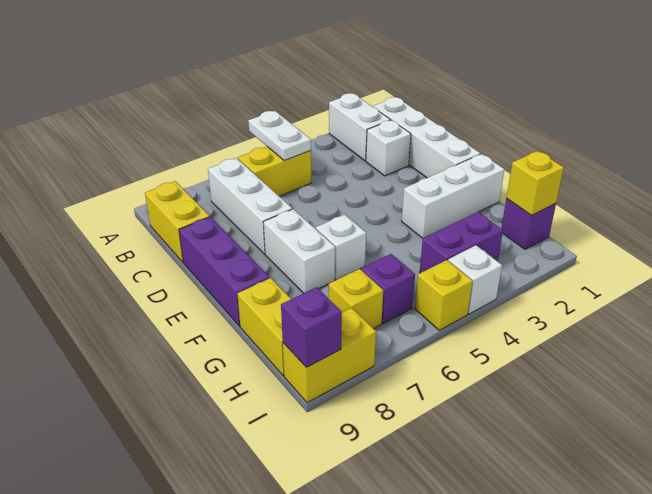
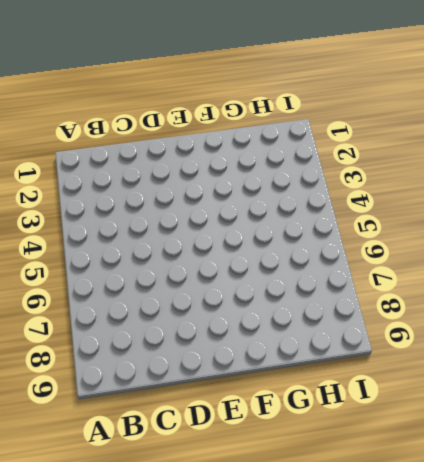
none -> white brick A2:B2 level 1
none -> white brick B1:E1 level 1
none -> yellow brick B5:B6 level 1

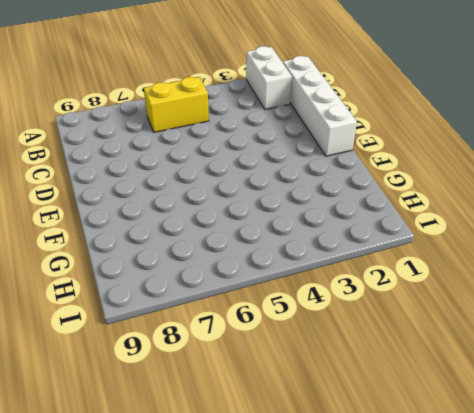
none -> white brick B7:D7 level 1
none -> yellow brick B9:C9 level 1
none -> white brick C2 level 1

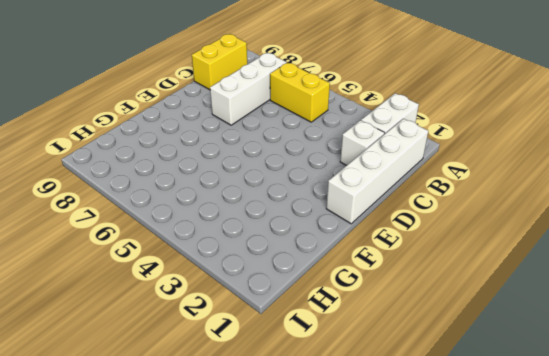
none -> purple brick D9:F9 level 1
none -> white brick E7:F7 level 1
none -> white brick F1:F3 level 1

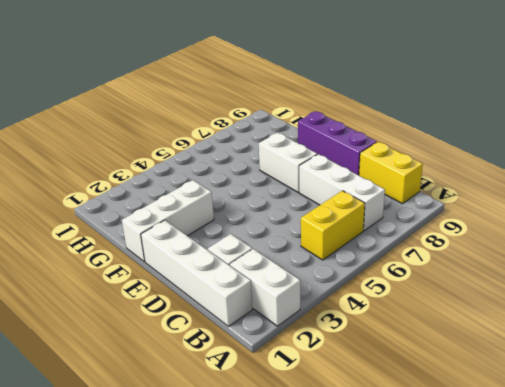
none -> white brick F6 level 1
none -> yellow brick G9:H9 level 1
none -> purple brick H1 level 1

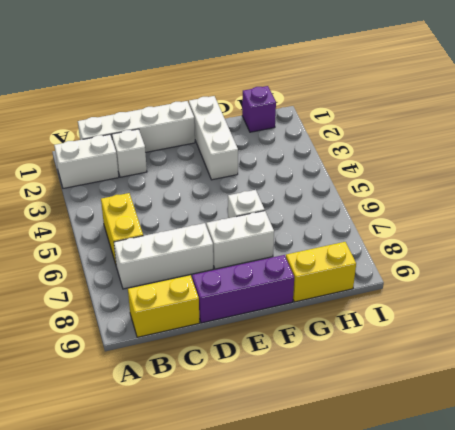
none -> purple brick H3:H4 level 1
none -> purple brick H6 level 1
none -> yellow brick H7 level 1

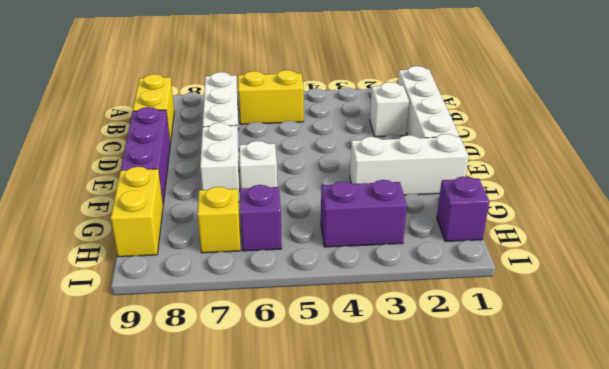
none -> white brick A2:B2 level 1
none -> white brick I4 level 1
none -> yellow brick I5 level 1

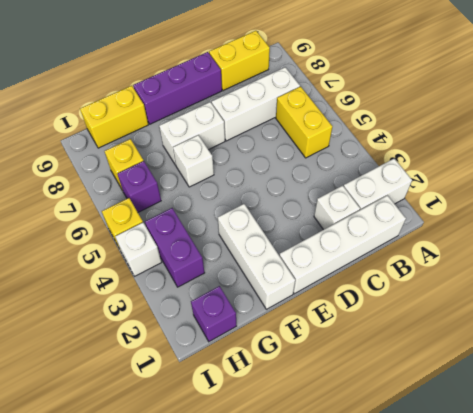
none -> yellow brick I8:I9 level 1
none -> white plate A5:B5 level 2
none -> yellow brick H1 level 2

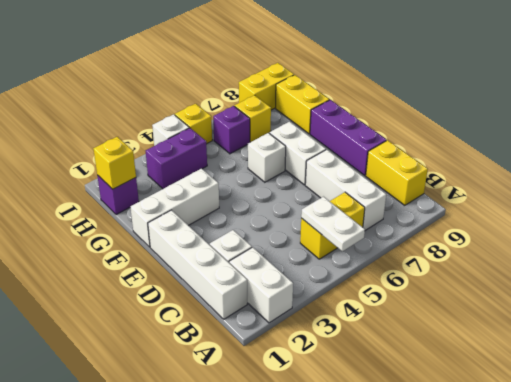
none -> purple brick I9 level 2

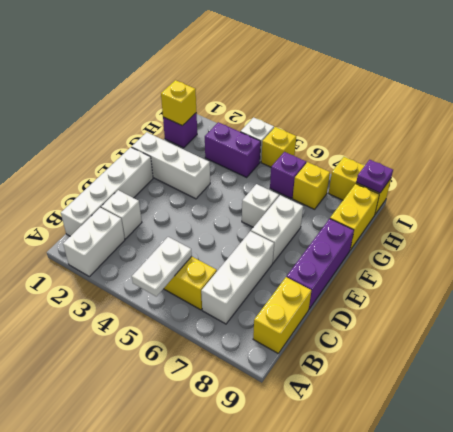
purple plate I9 level 2 -> purple brick I9 level 2

